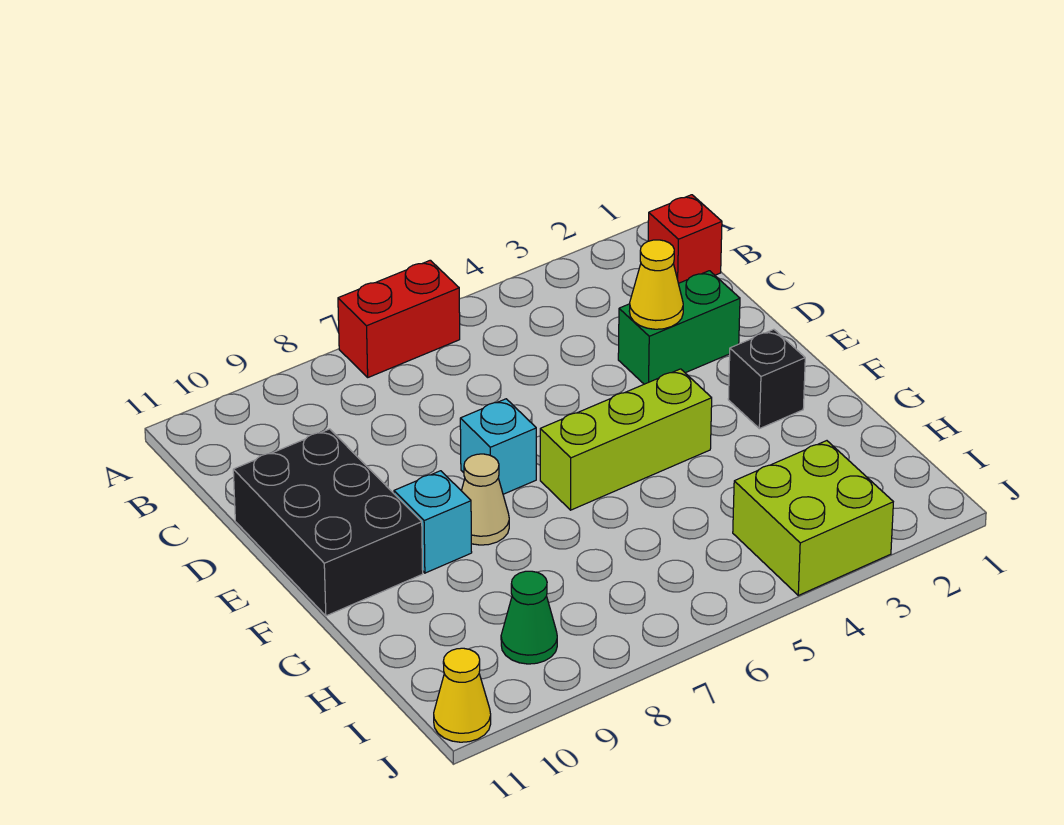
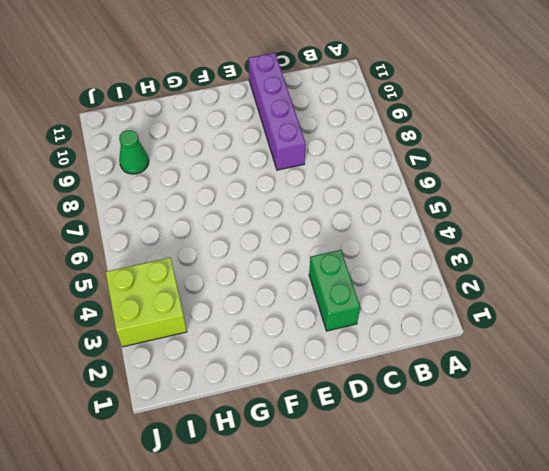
purple brick D8:D11 level 1 -> black brick D10:F11 level 1
none -> red brick A6:A7 level 1
none -> red brick B1 level 1
none -> cyan brick E7 level 1

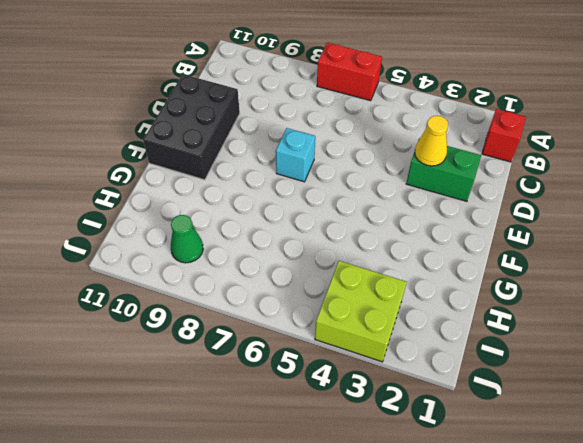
none -> black brick F2 level 1
none -> lime brick F4:F6 level 1
none -> tan cone F8 level 1

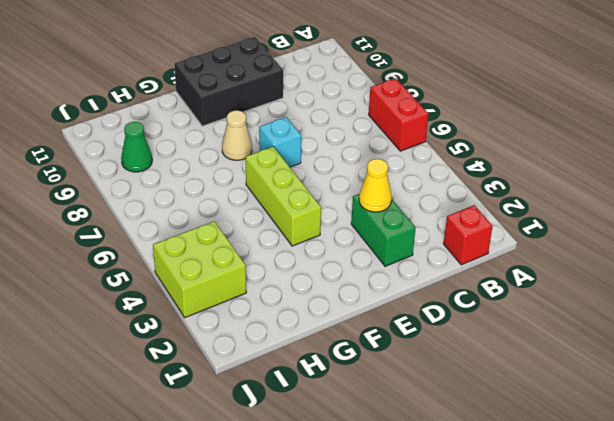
none -> black brick F2 level 1
none -> cyan brick F9 level 1
none -> yellow cone J11 level 1

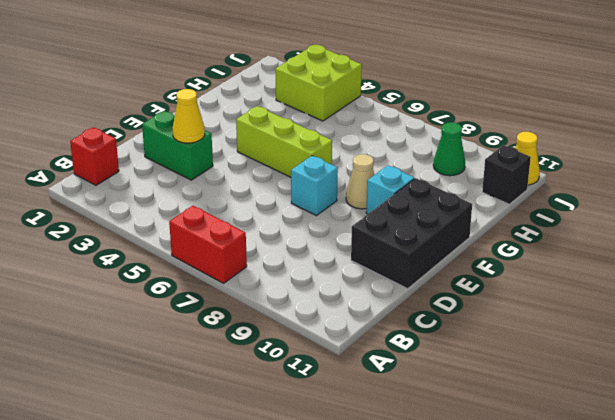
black brick I11 level 1 -> black brick F2 level 1

